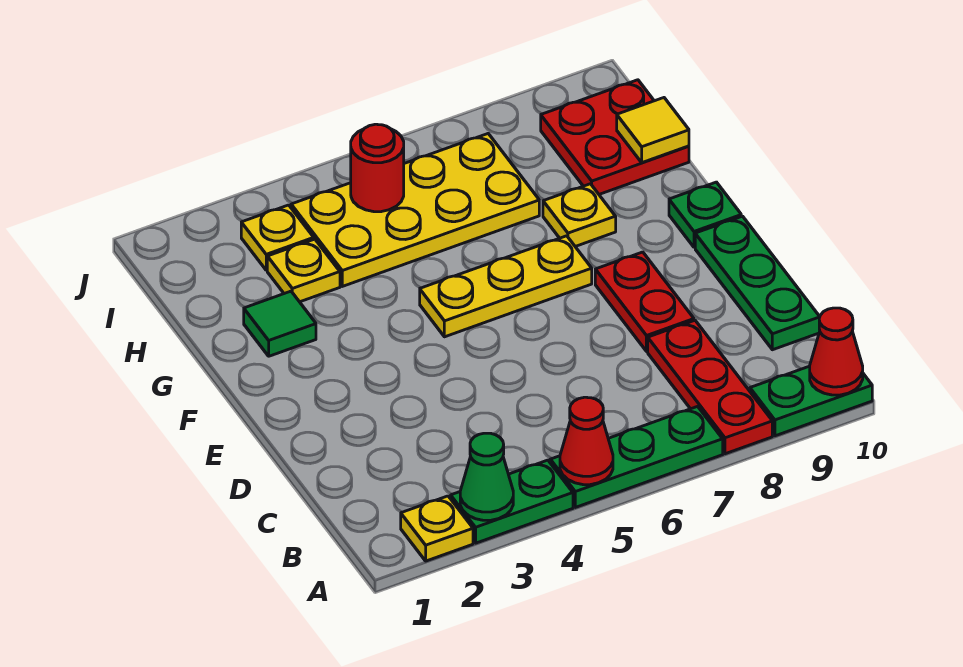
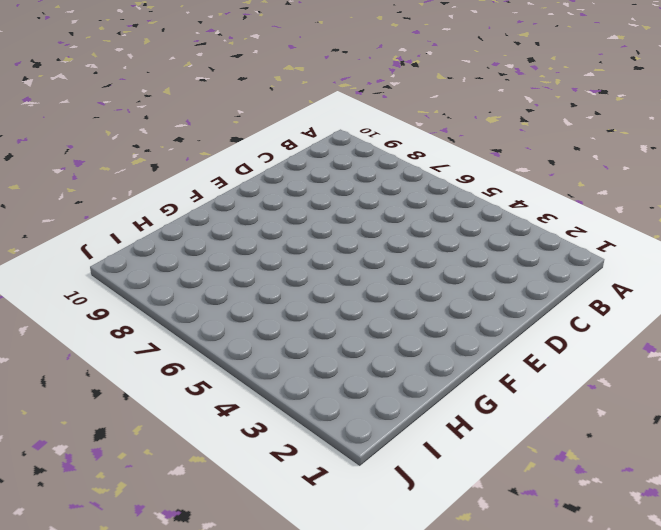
none -> yellow plate A2 level 1
none -> green plate A3:A4 level 1
none -> green plate A5:A7 level 1

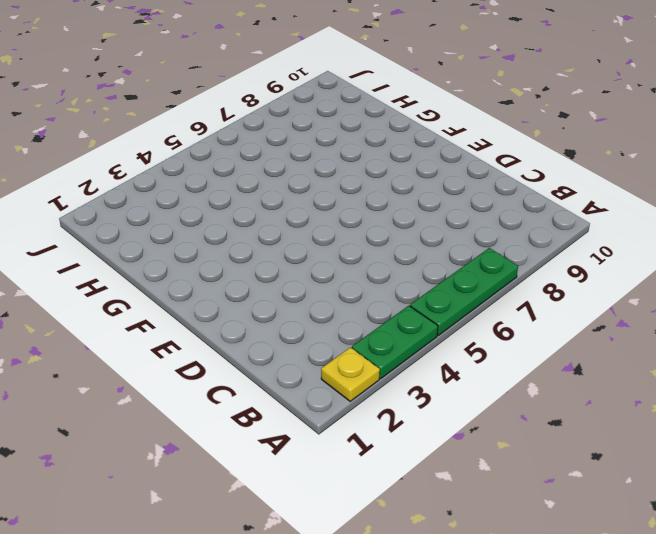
none -> red plate A8:C8 level 1
none -> green plate A9:A10 level 1
none -> green plate C10:E10 level 1

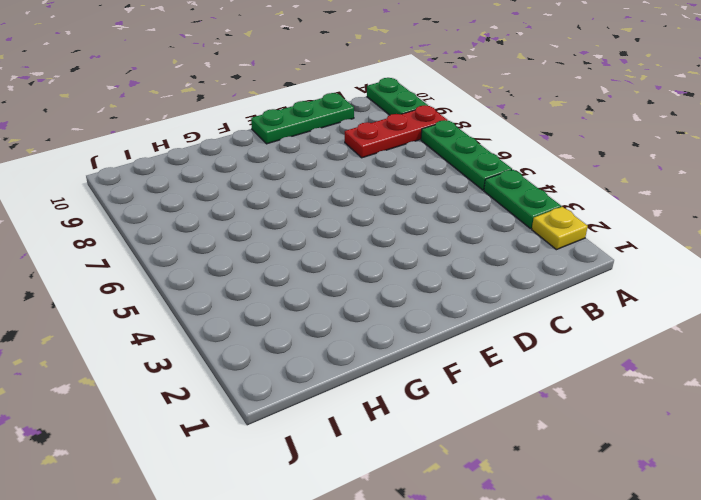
none -> red plate D8:E8 level 1
none -> yellow plate F5:F7 level 1
none -> green plate F10 level 1

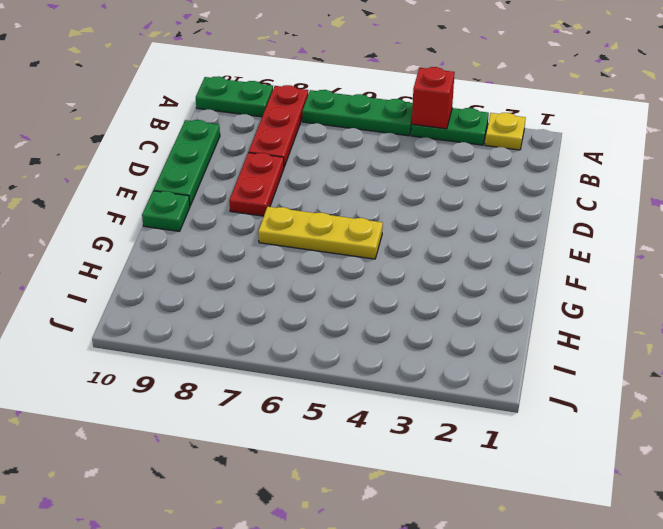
red brick A4 level 2 -> none
none -> green tile G2 level 1
none -> yellow plate G8 level 1
none -> yellow plate H3 level 1

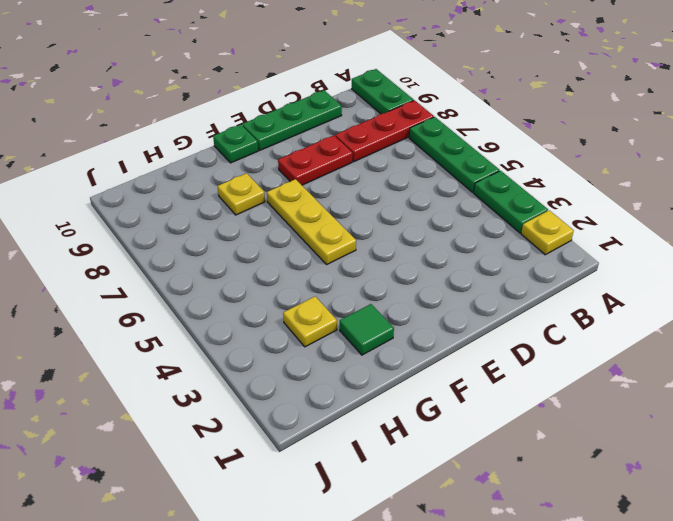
none -> yellow plate H4:I7 level 1
none -> red plate H9:I10 level 1
none -> yellow plate I3 level 1

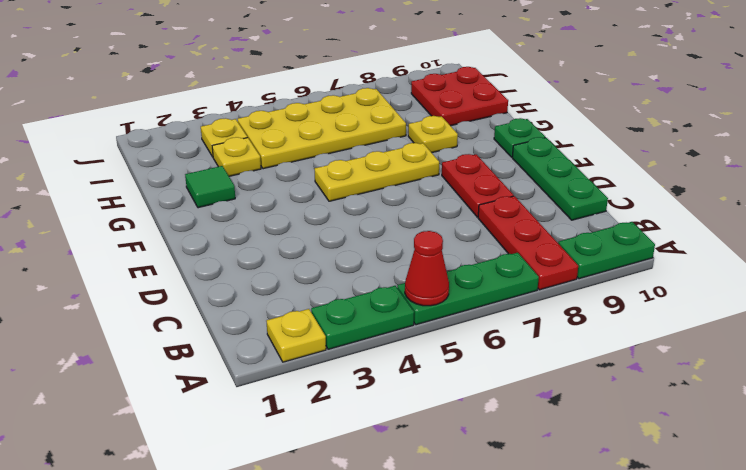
none -> green cone A3 level 2
none -> red cone A10 level 2
none -> yellow tile H10 level 2

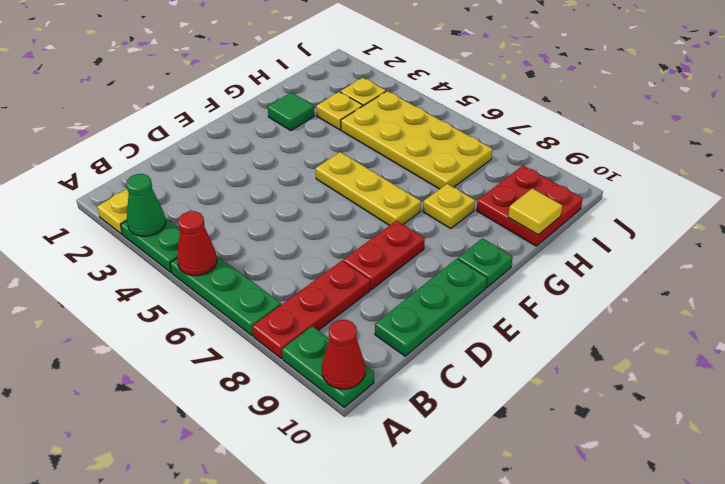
none -> red round brick I5 level 2

